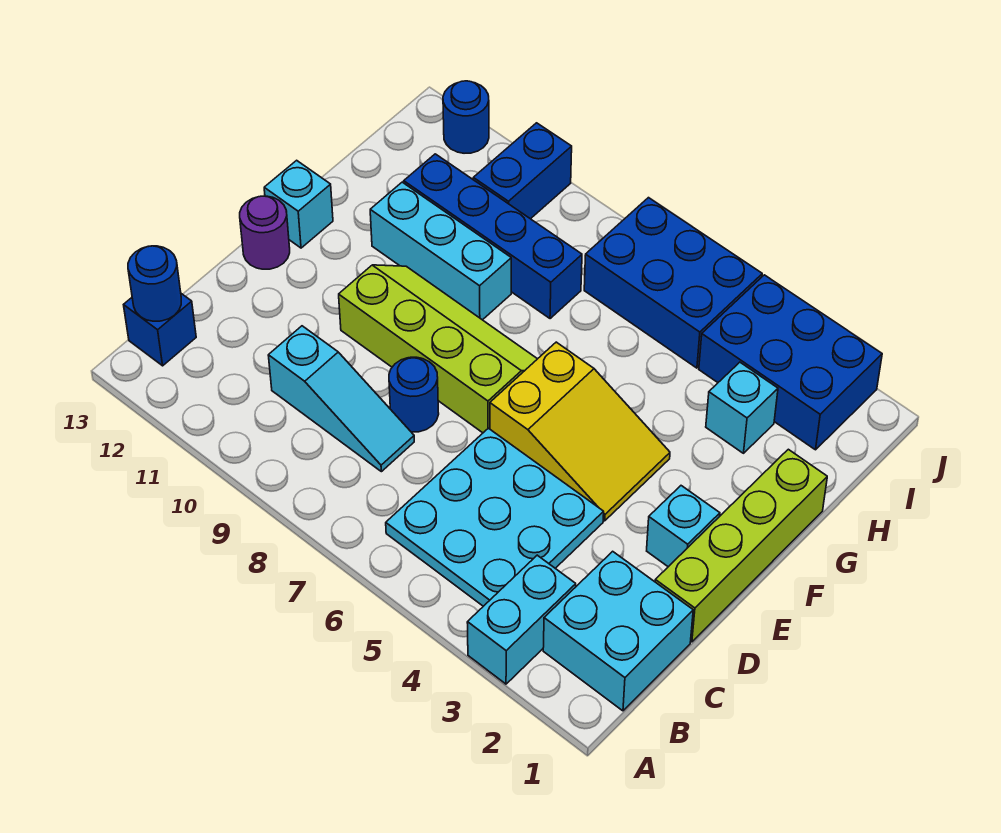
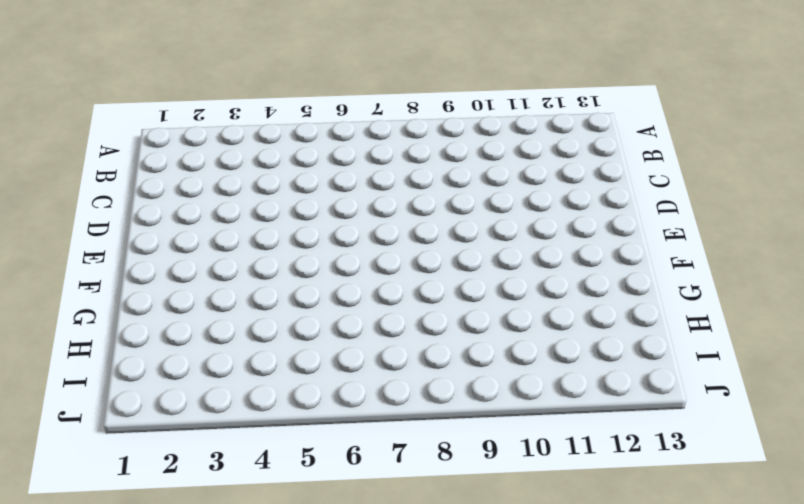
none -> cyan brick A3:B3 level 1
none -> cyan brick B1:C2 level 1
none -> cyan plate B4:D6 level 1

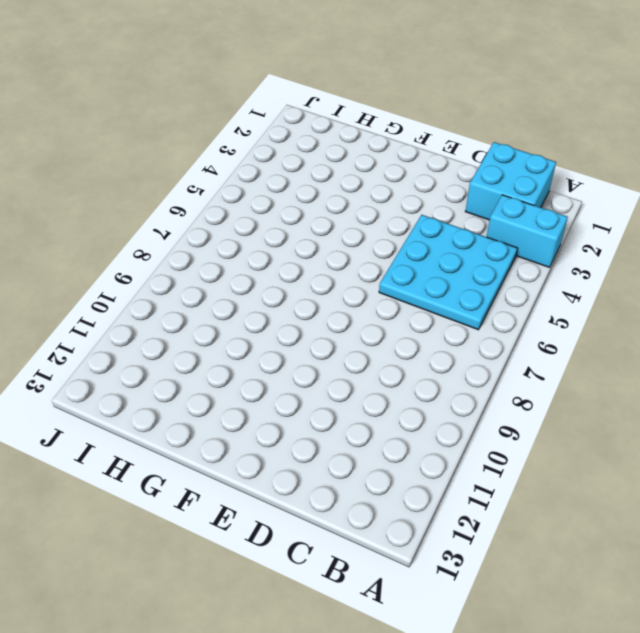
none -> blue brick B13 level 1
none -> cyan slope C8:C10 level 1 top 10
none -> lime brick D1:G1 level 1

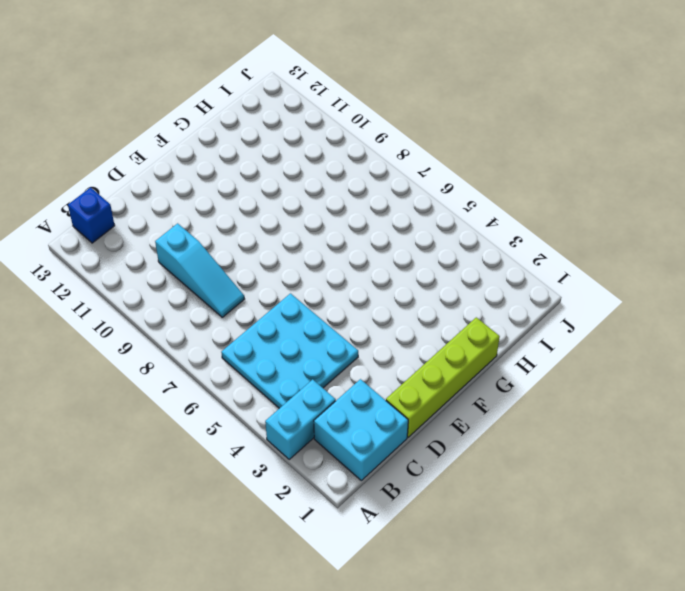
none -> blue round brick D8 level 1
none -> cyan brick E2 level 1
none -> yellow slope E4:F6 level 1 top 6

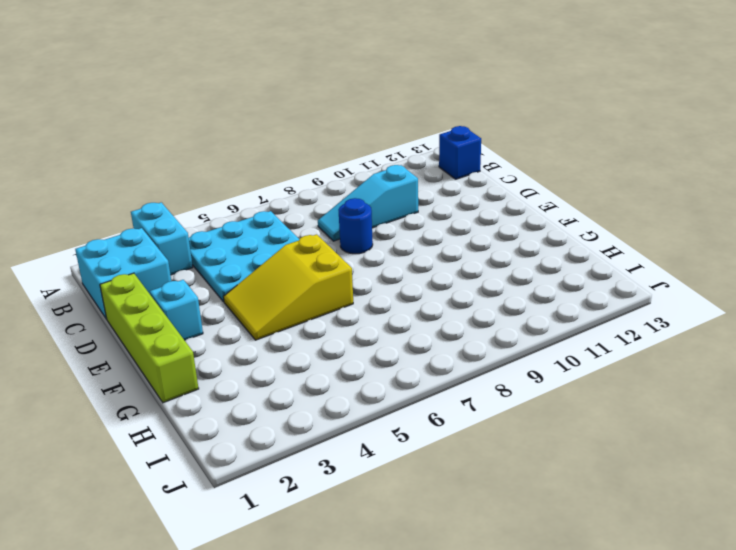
none -> lime slope E7:F10 level 1 top E
none -> purple round brick E13 level 1
none -> cyan brick F13 level 1

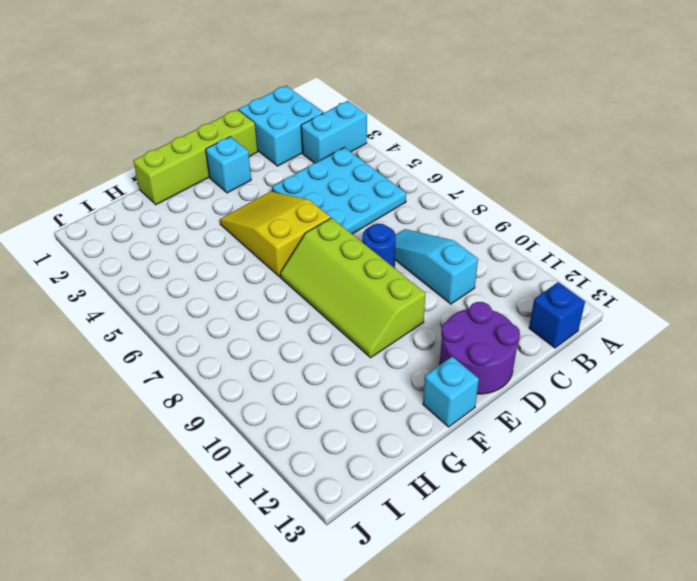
purple round brick D12:E13 level 1 -> purple round brick E13 level 1
none -> cyan brick G9:G11 level 1
none -> cyan brick H3 level 1
none -> blue brick H8:H11 level 1

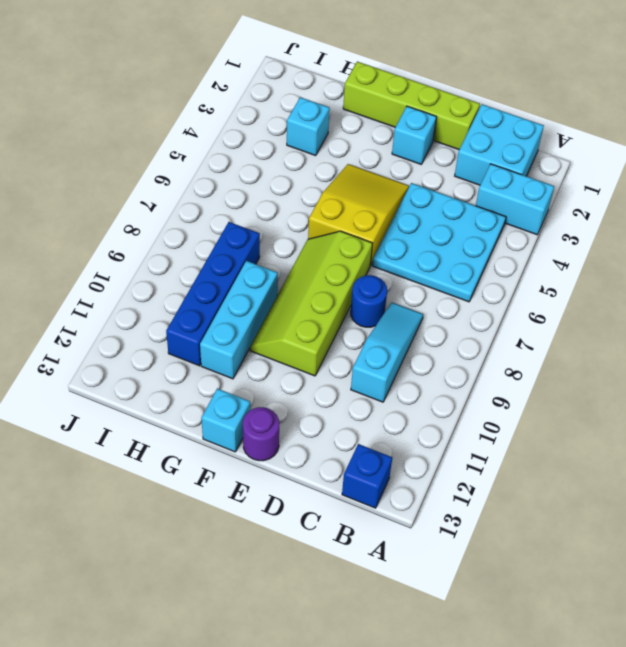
none -> blue brick I2:J4 level 1
none -> blue brick I5:J7 level 1
none -> blue brick I10:J10 level 1

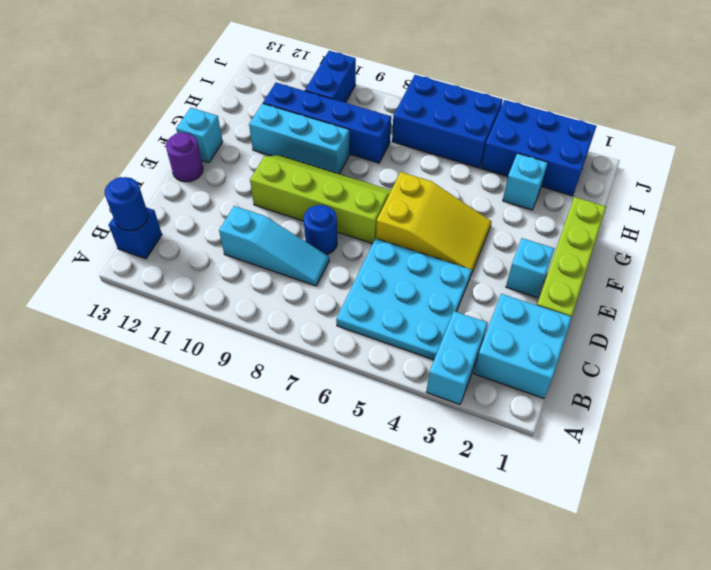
none -> blue round brick J12 level 1

